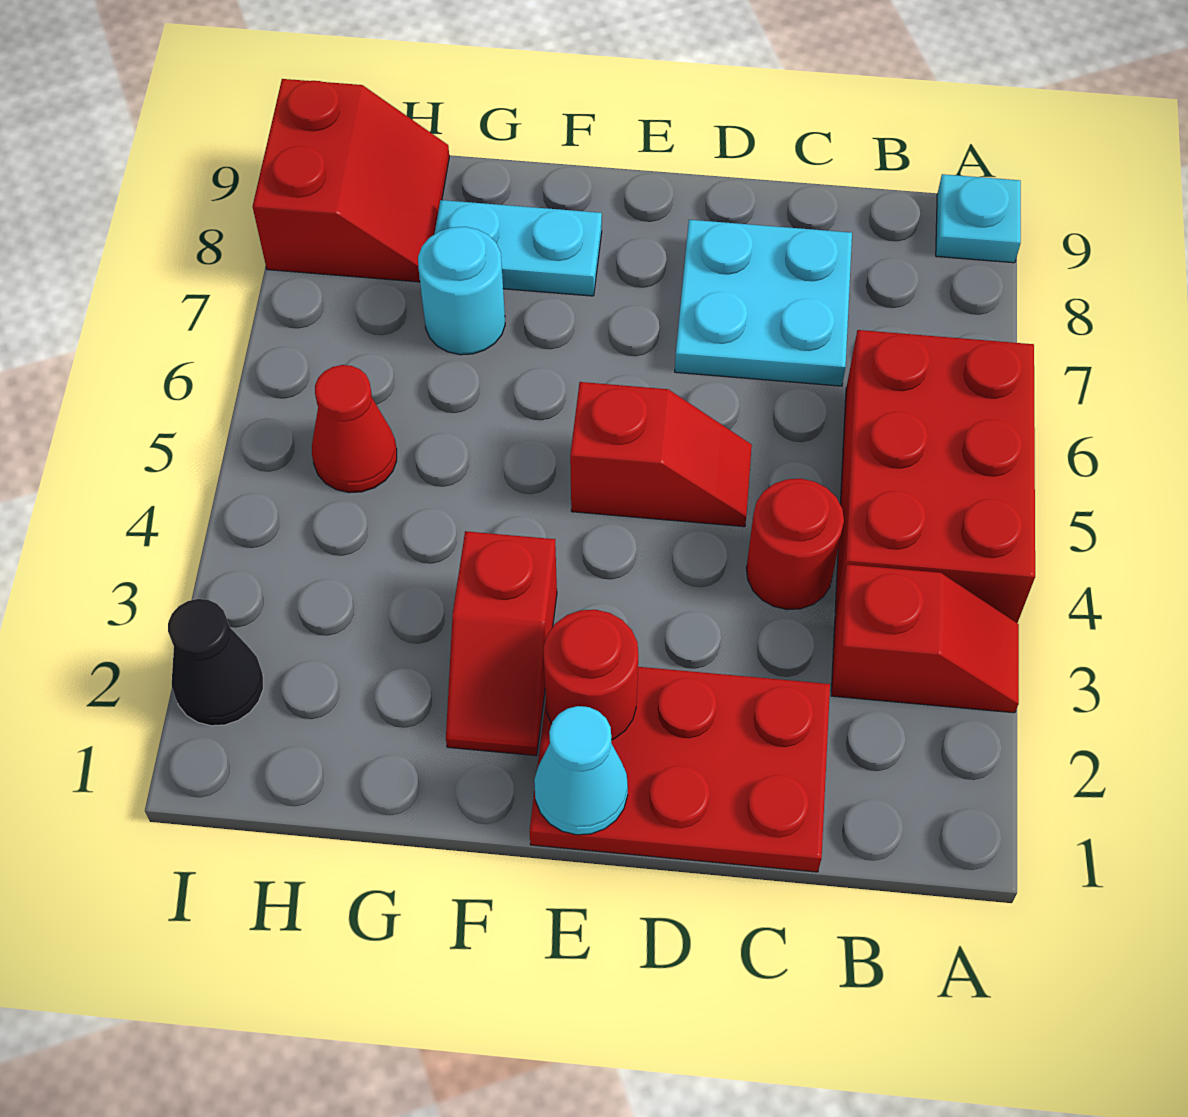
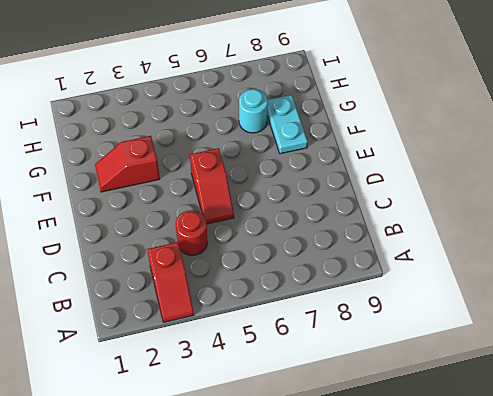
none -> red brick A4:B6 level 1
none -> cyan plate A9 level 1
none -> red plate C1:E2 level 1

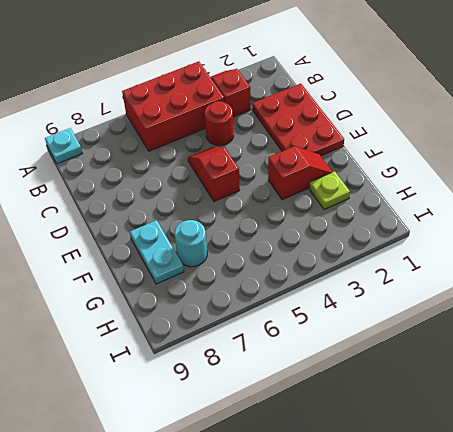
lime plate G2 level 1 -> none
none -> cyan plate C7:D8 level 1
none -> red cone H5 level 1
none -> red slope H8:I9 level 1 top I

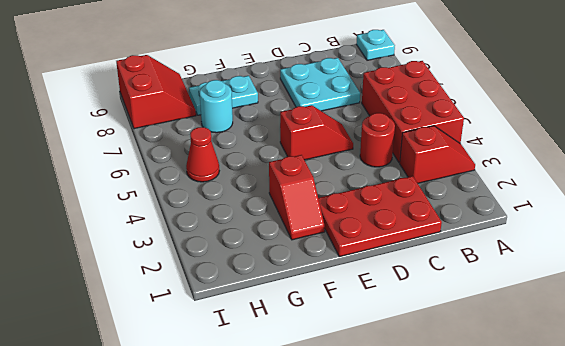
none -> black cone I2 level 1
none -> cyan cone E1 level 2
none -> red round brick E2 level 2

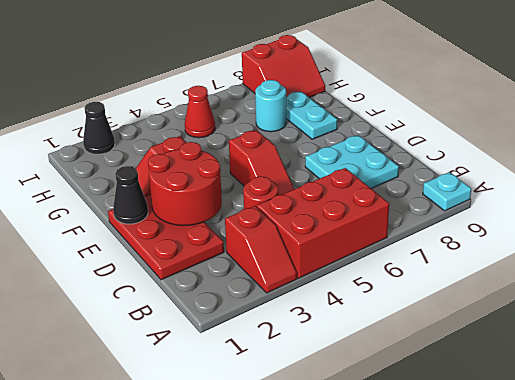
red round brick D2:E3 level 2 -> red round brick E2 level 2
black cone E1 level 2 -> cyan cone E1 level 2

